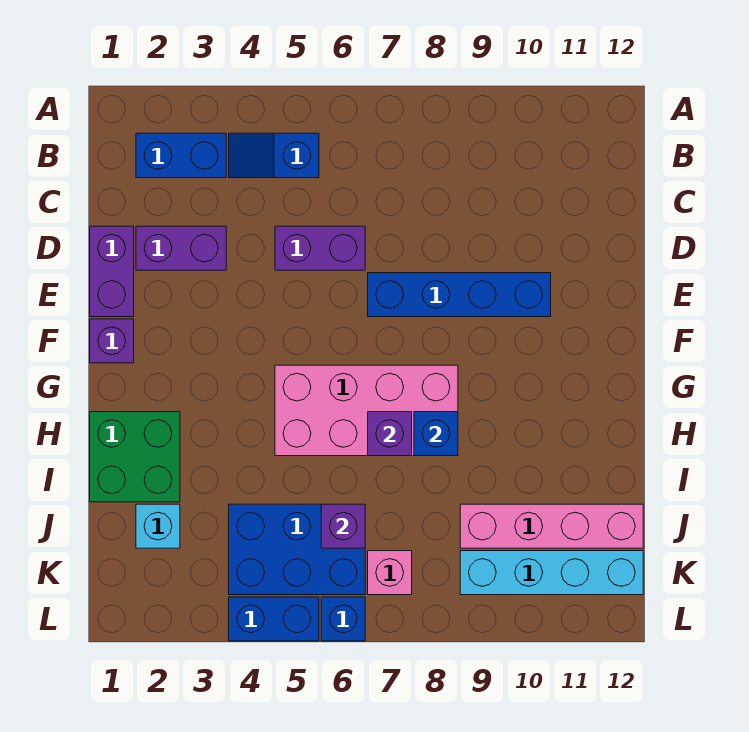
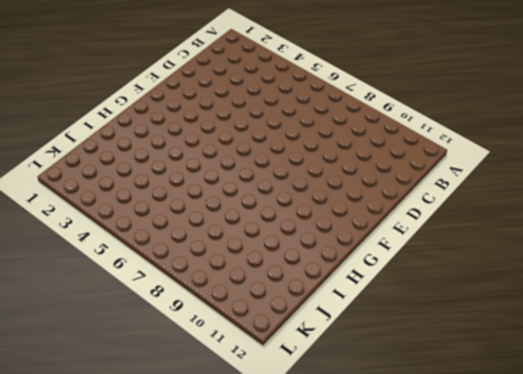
none -> blue brick B2:B3 level 1
none -> blue slope B4:B5 level 1 top 5
none -> purple brick D1:E1 level 1

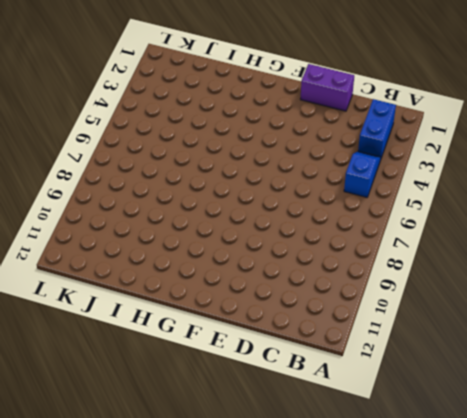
none -> purple brick D2:D3 level 1
none -> purple brick D5:D6 level 1
none -> blue brick E7:E10 level 1

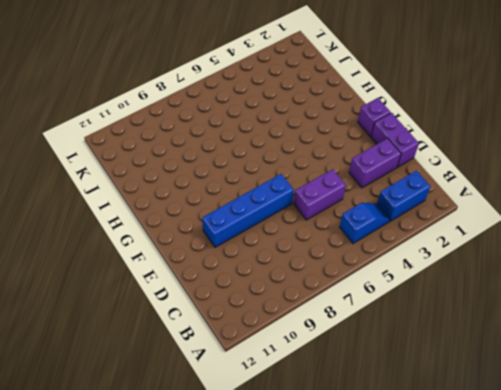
none -> pink brick G5:H8 level 1
none -> green brick H1:I2 level 1
none -> cyan brick J2 level 1

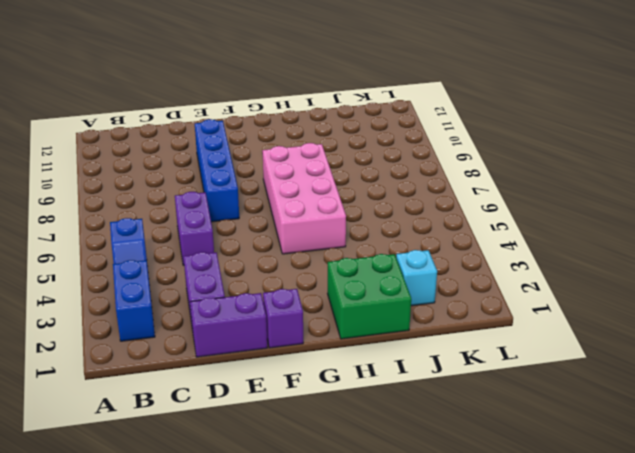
none -> blue brick J4:K6 level 1
none -> pink brick J9:J12 level 1
none -> pink brick K7 level 1

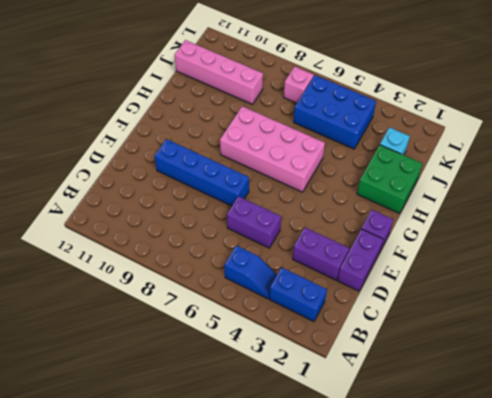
none -> cyan brick K9:K12 level 1
none -> blue brick L4:L5 level 1
none -> blue brick L6 level 1

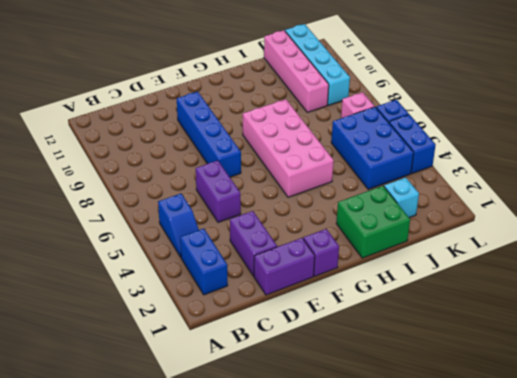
none -> purple brick H7 level 2
none -> blue brick H8 level 2
none -> purple brick J6 level 2

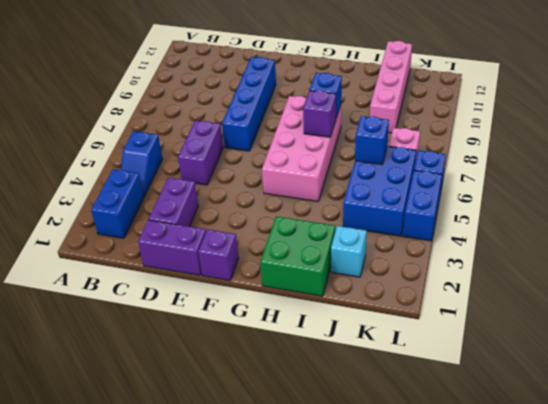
blue brick J6 level 2 -> purple brick J6 level 2
none -> cyan brick K9:K12 level 1

